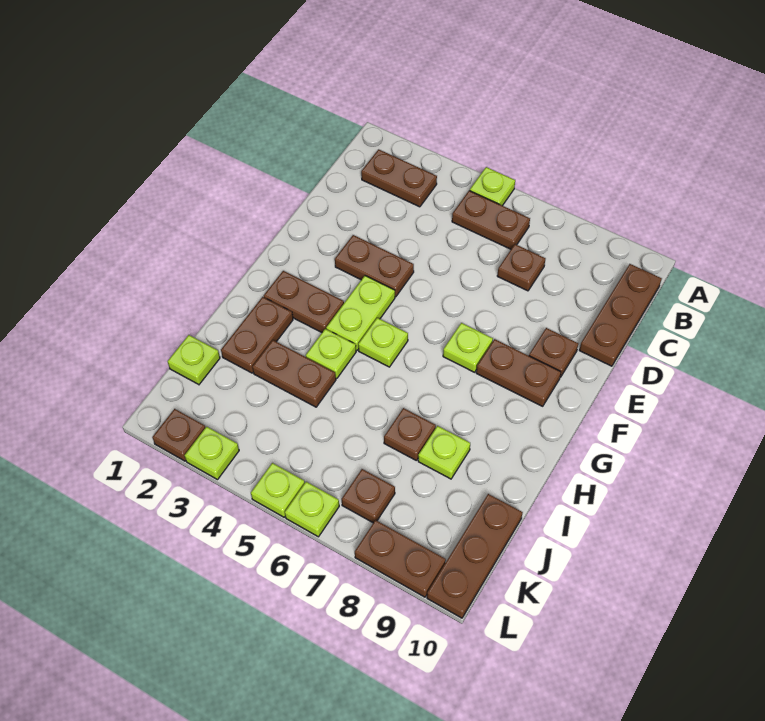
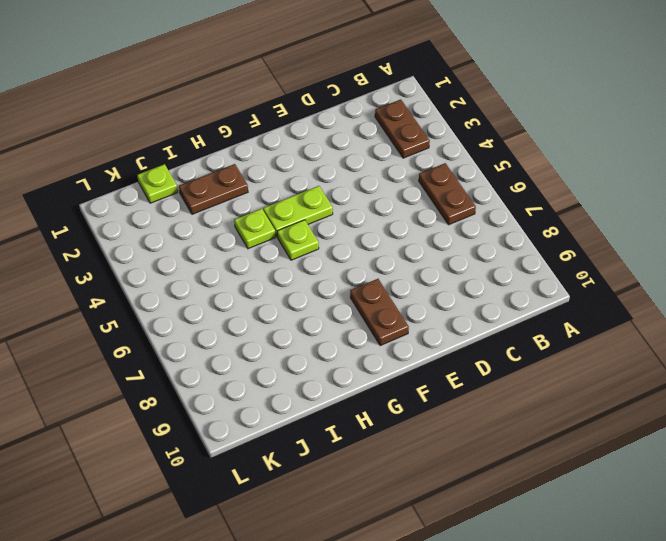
none -> lime plate A5 level 1
none -> brown plate B10:D10 level 1
none -> brown plate C7 level 1

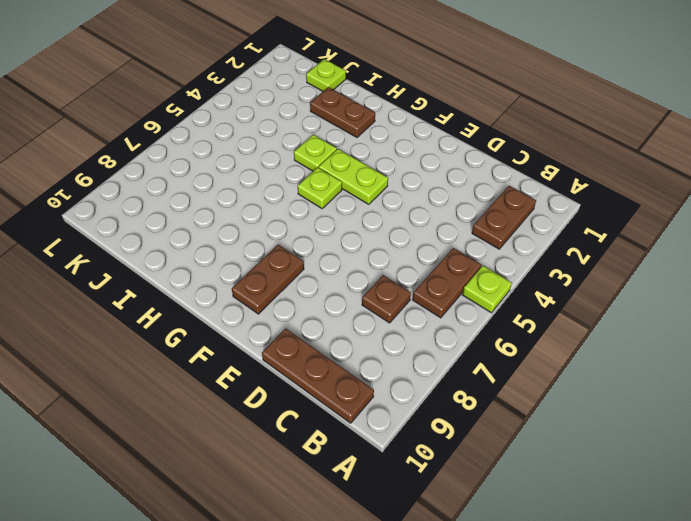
none -> brown plate E3:E4 level 1
none -> brown plate E9 level 1
none -> lime plate F7 level 1

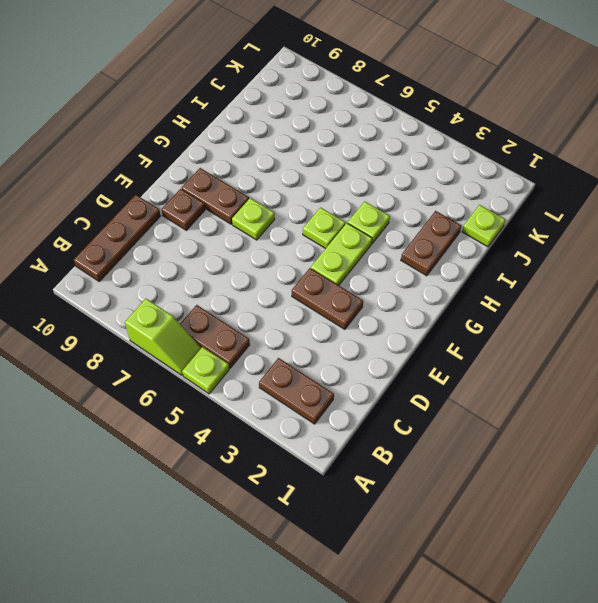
lime slope A6:A7 level 1 top 7 -> none
none -> brown plate C7 level 1
none -> brown plate G2:G3 level 1
none -> brown plate I3:I4 level 1

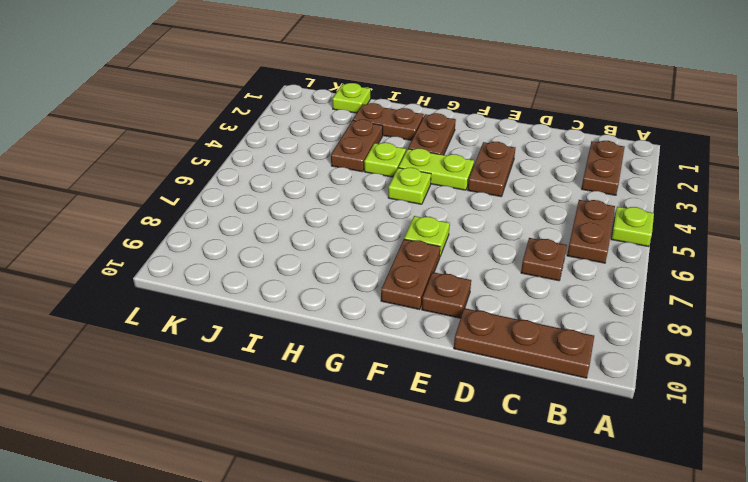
none -> brown plate I7 level 1
none -> lime plate I8 level 1
none -> brown plate J10:L10 level 1

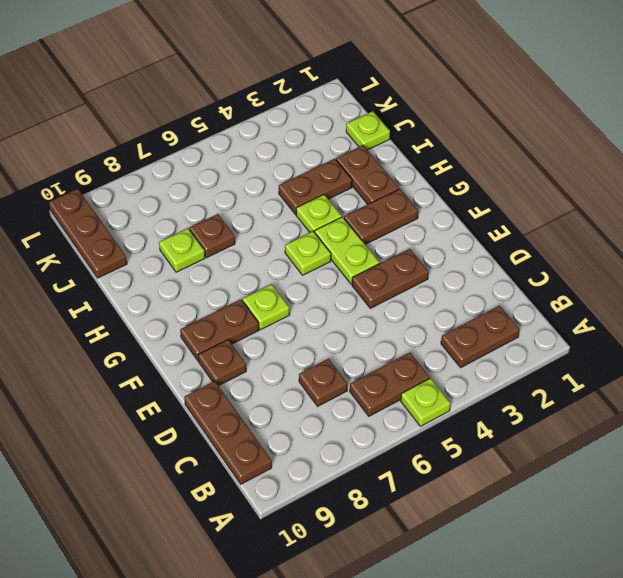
none -> brown plate K7 level 1
none -> brown plate L2 level 1
none -> lime plate L3 level 1

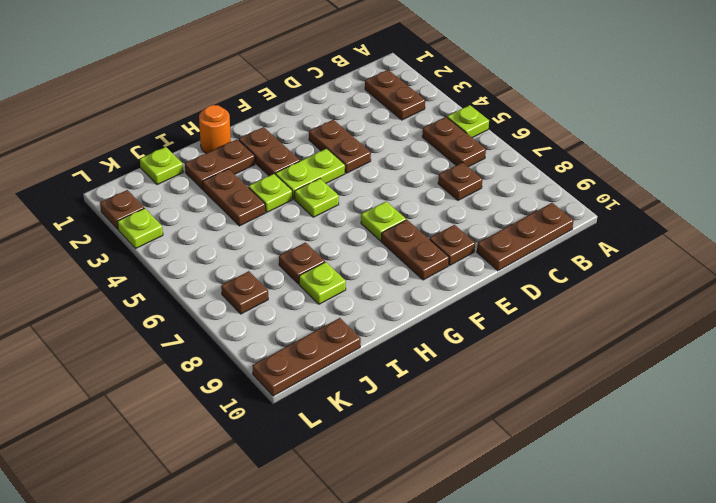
orange round brick H1 level 1 -> none
none -> lime plate L5 level 1
none -> lime plate L6 level 1
none -> brown plate L8:L9 level 1

